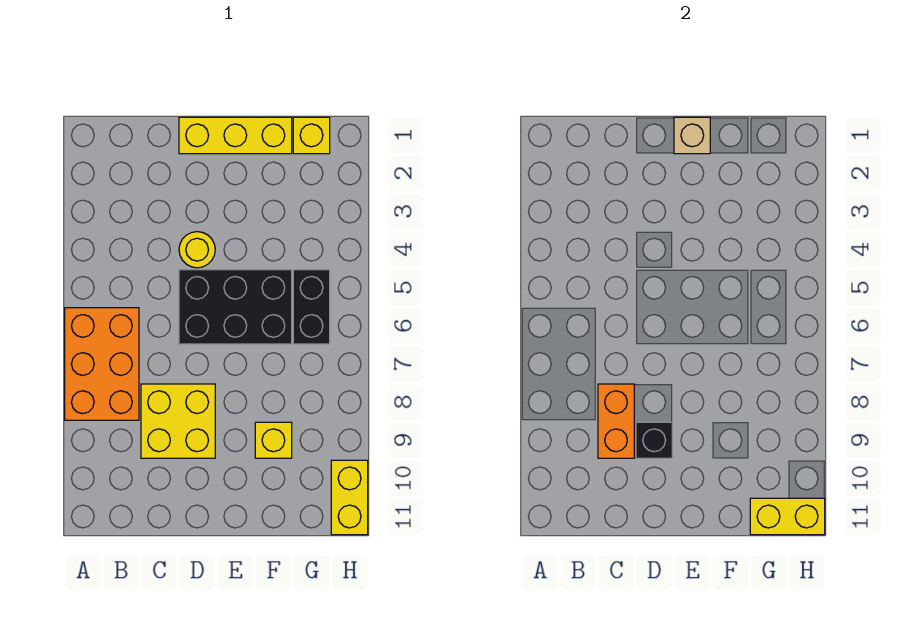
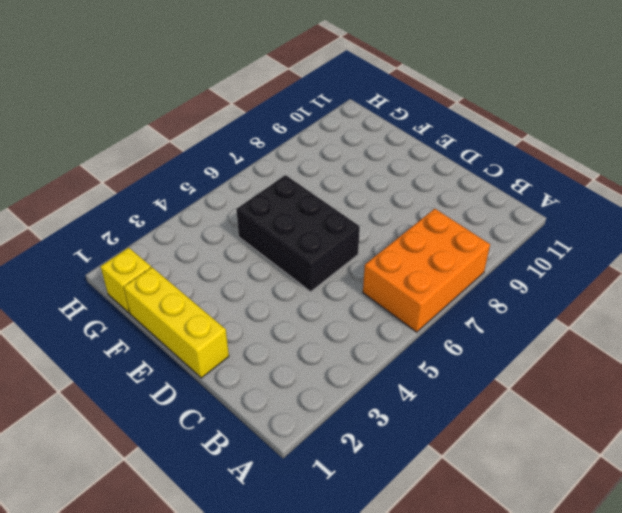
none -> yellow brick C8:D9 level 1
none -> yellow round brick D4 level 1
none -> yellow brick F9 level 1

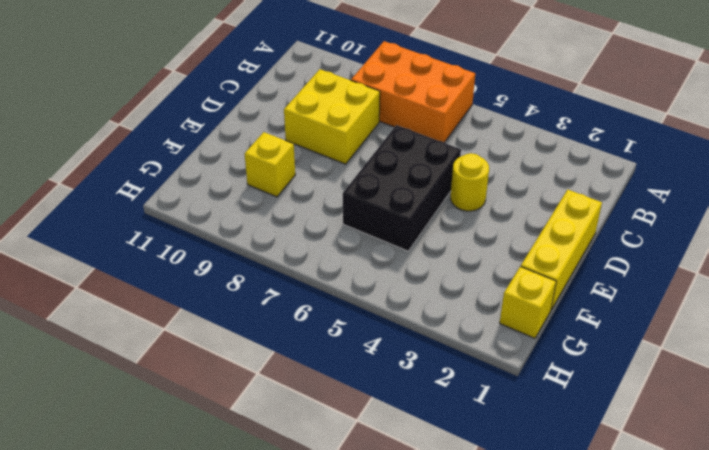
none -> black brick G5:G6 level 1
none -> yellow brick H10:H11 level 1
none -> orange brick C8:C9 level 2

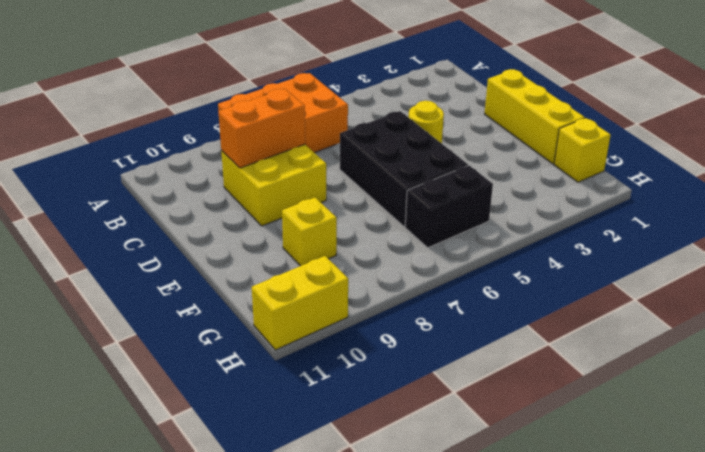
none -> black brick D9 level 2
none -> tan brick E1 level 2
none -> yellow brick G11:H11 level 2

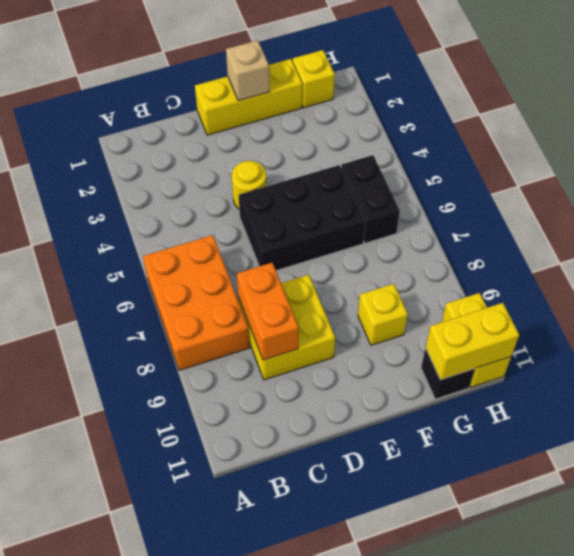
black brick G11 level 1 -> black brick D9 level 2

